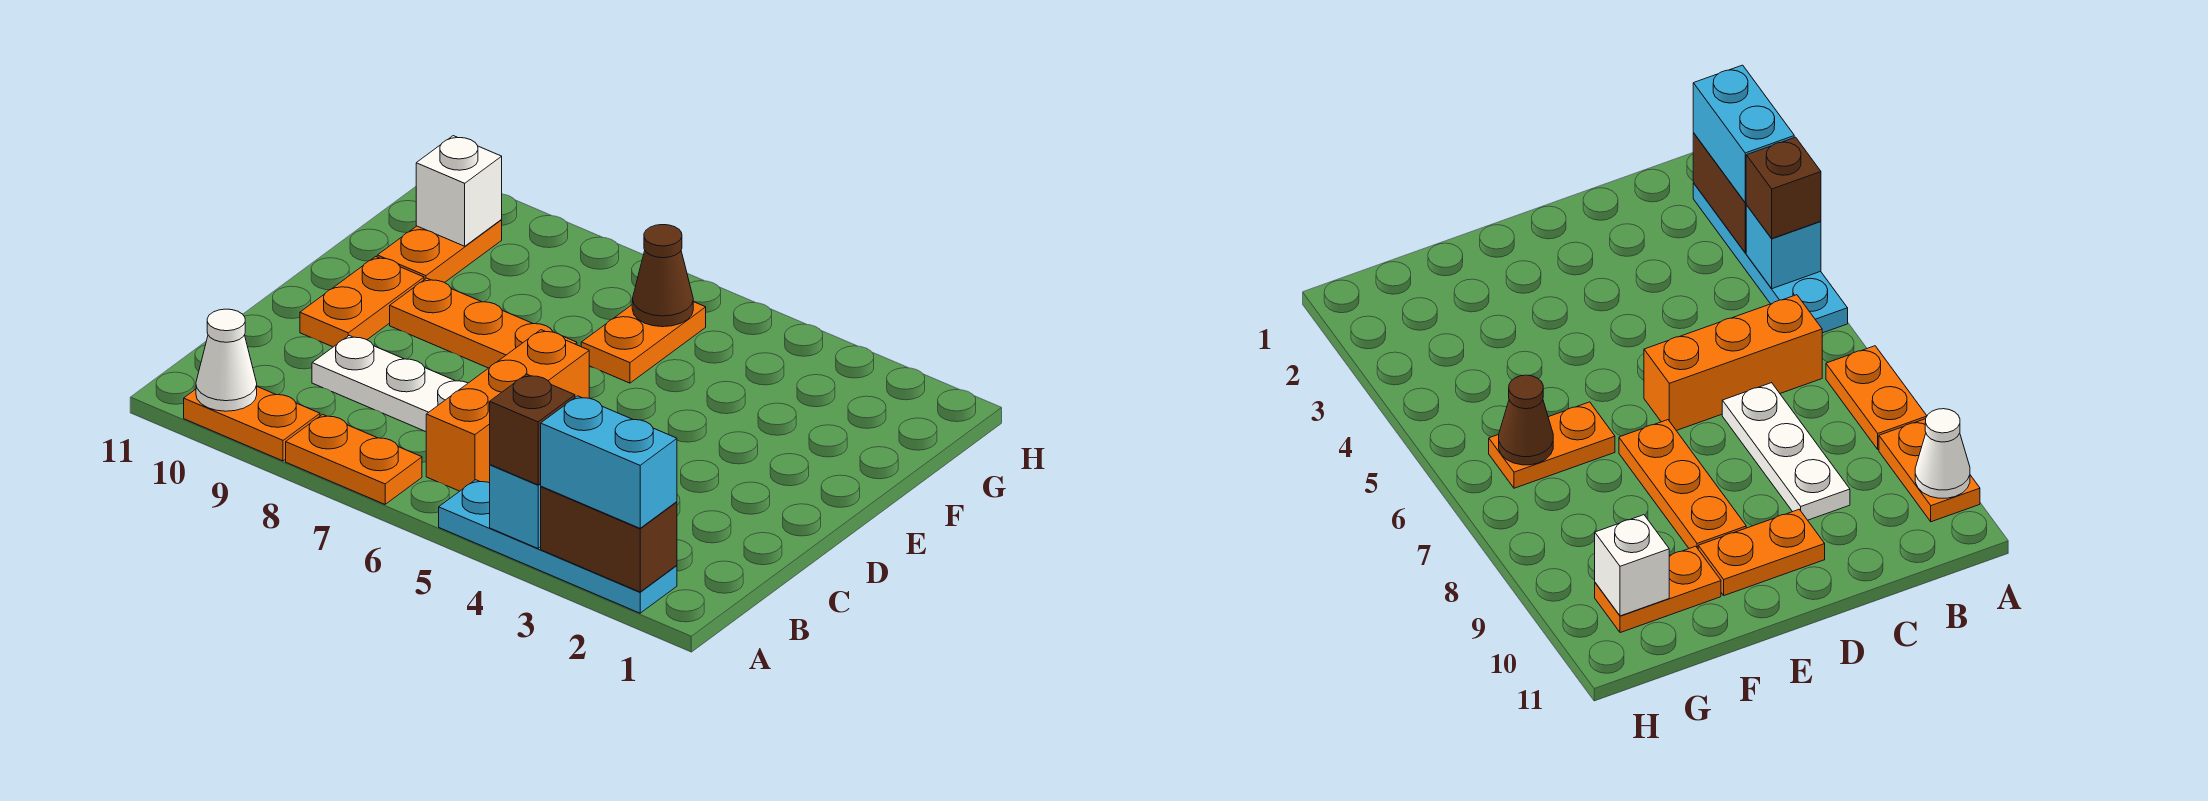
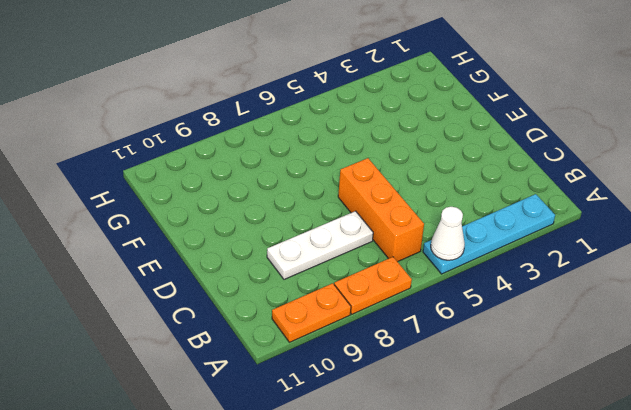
white cone A5 level 2 -> white cone A10 level 2
none -> orange plate D10:E10 level 1
none -> orange plate E7:E9 level 1
none -> orange plate F6:G6 level 1

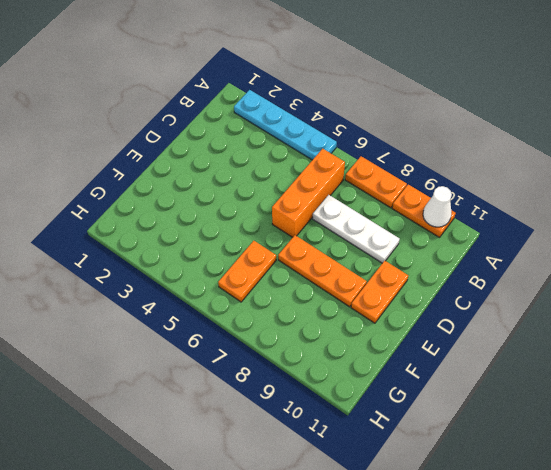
none -> orange plate F10:G10 level 1
none -> brown brick A2:A3 level 2
none -> cyan brick A4 level 2

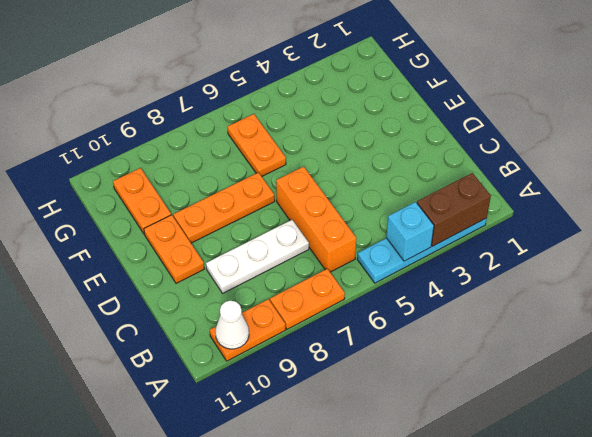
none -> brown cone G6 level 2
none -> white brick G10 level 2
none -> cyan brick A2:A3 level 3

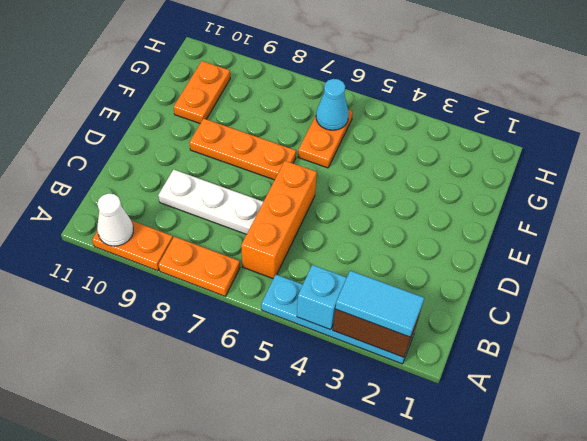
cyan tile A2:A3 level 3 -> cyan brick A2:A3 level 3
cyan cone G6 level 2 -> brown cone G6 level 2
none -> orange plate D10:E10 level 1
none -> white brick G10 level 2
none -> brown brick A4 level 3

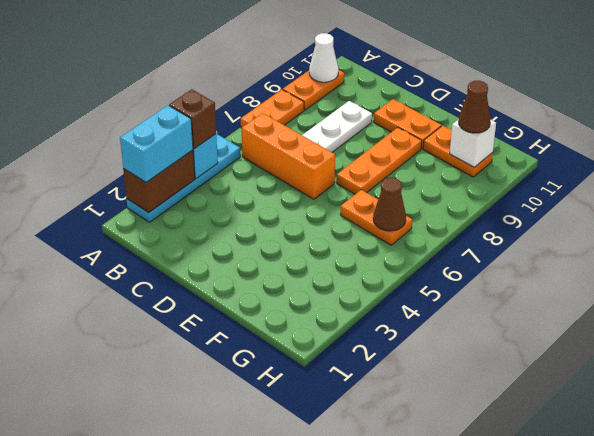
brown cone G10 level 3 -> none

